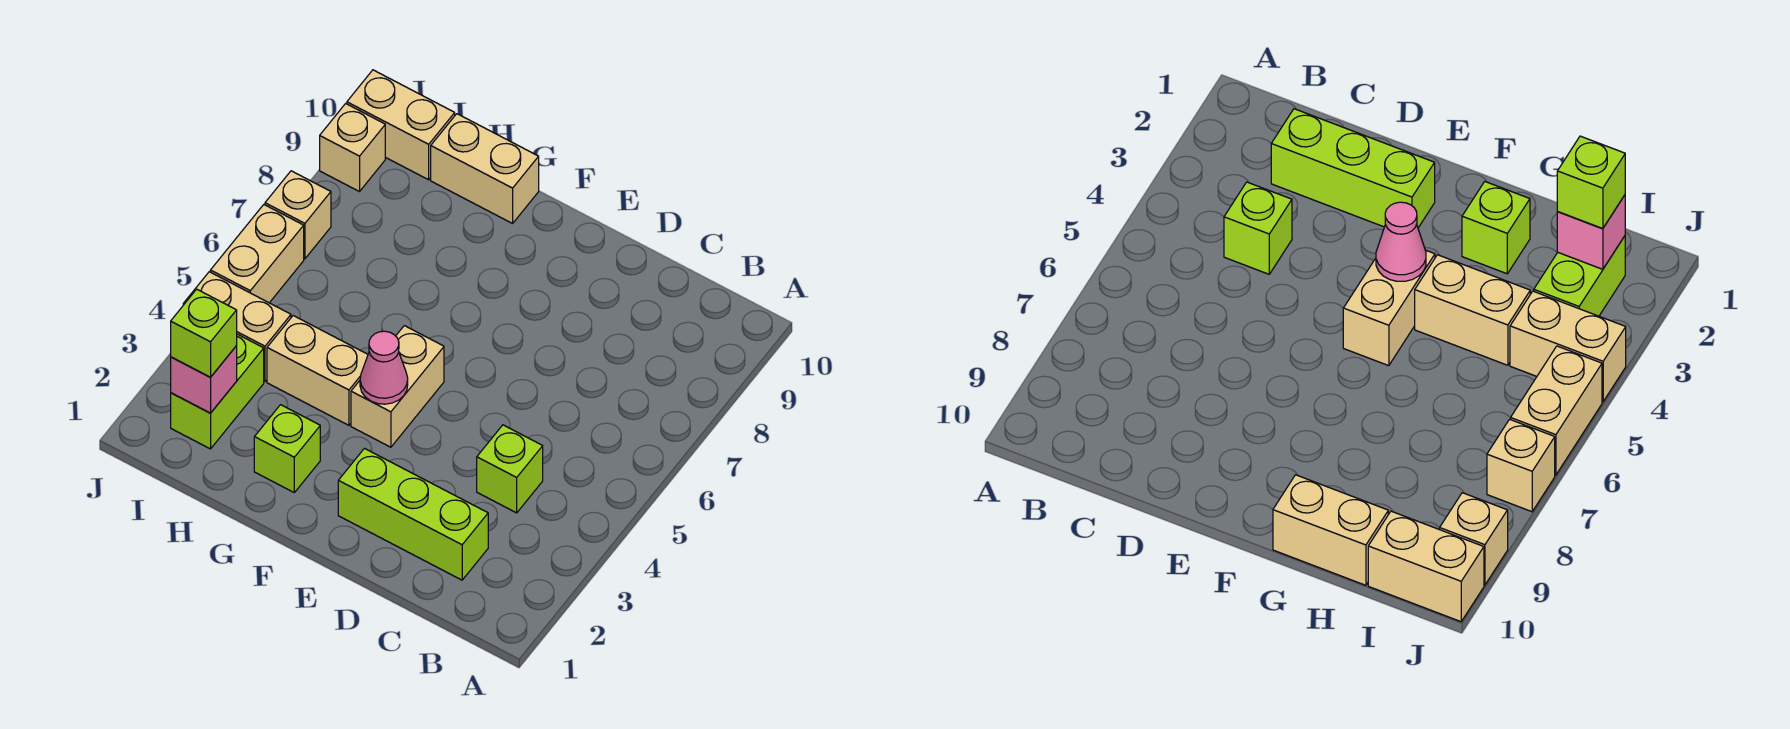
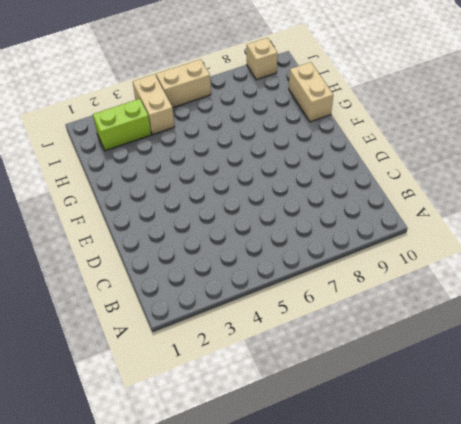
none -> lime brick C2:E2 level 1
none -> lime brick C4 level 1
none -> tan brick F4:F5 level 1

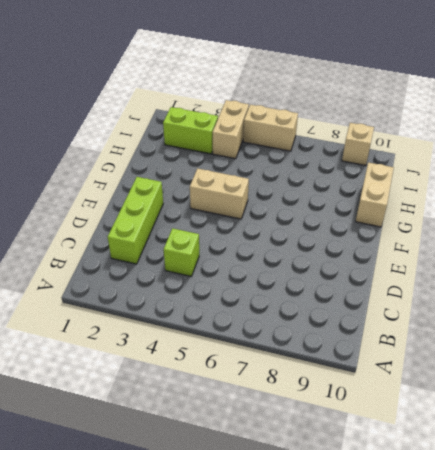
none -> lime brick G2 level 1
none -> tan brick G4:H4 level 1
none -> tan brick I10:J10 level 1

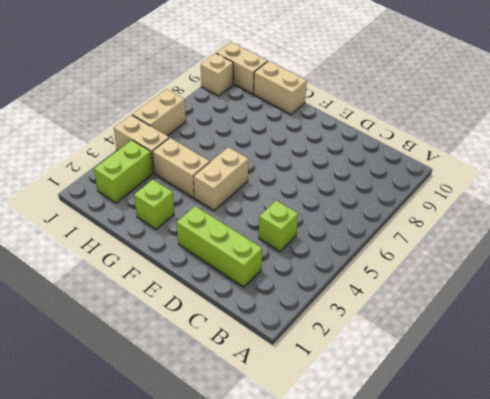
none -> tan brick J7 level 1
none -> pink cone F4 level 2
none -> pink brick I2 level 2

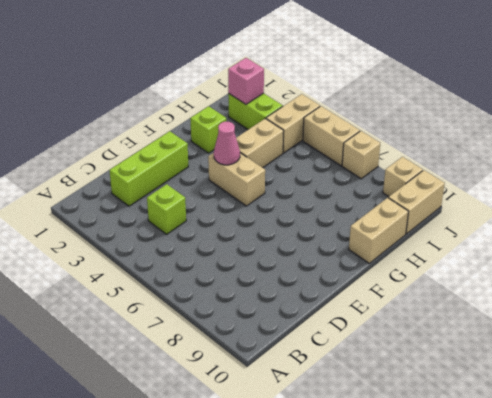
none -> lime brick I2 level 3

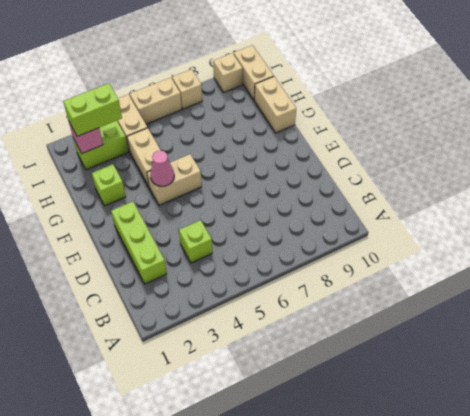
lime brick I2:I3 level 3 -> lime brick I2 level 3

